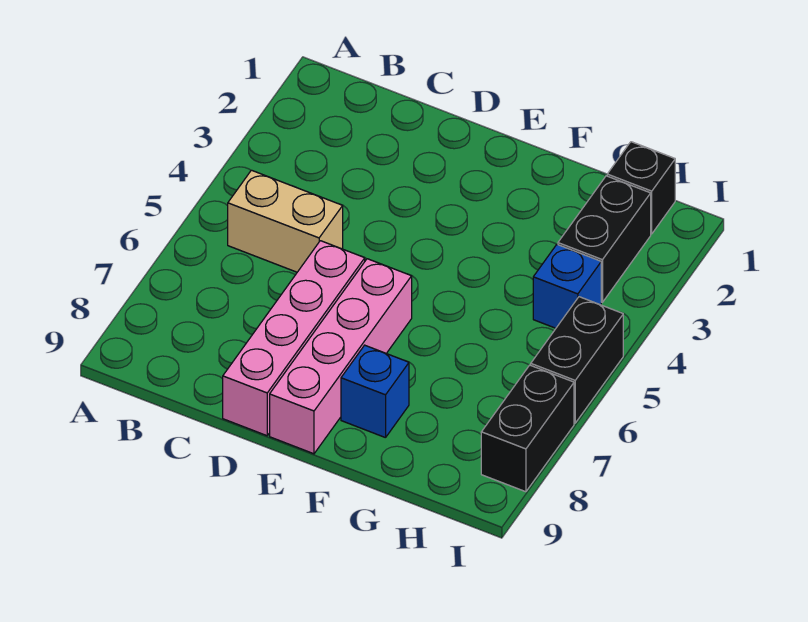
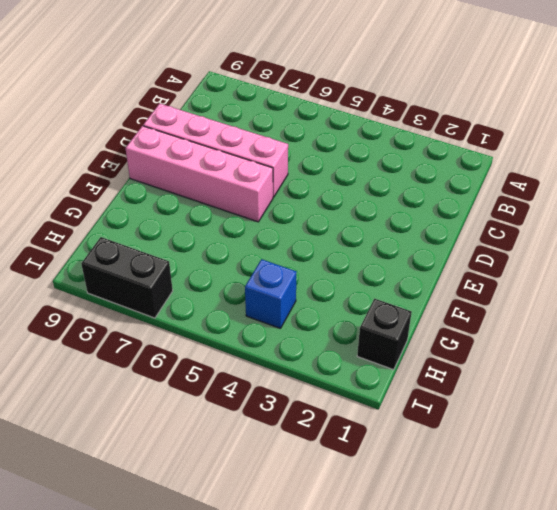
none -> tan brick B5:C5 level 1
none -> blue brick F8 level 1

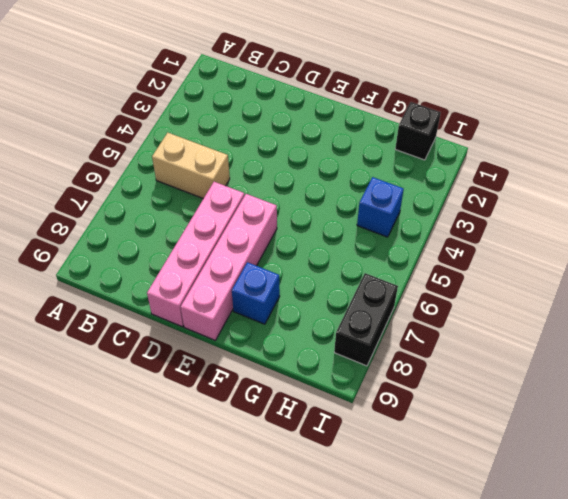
none -> black brick H2:H3 level 1
none -> black brick I5:I6 level 1

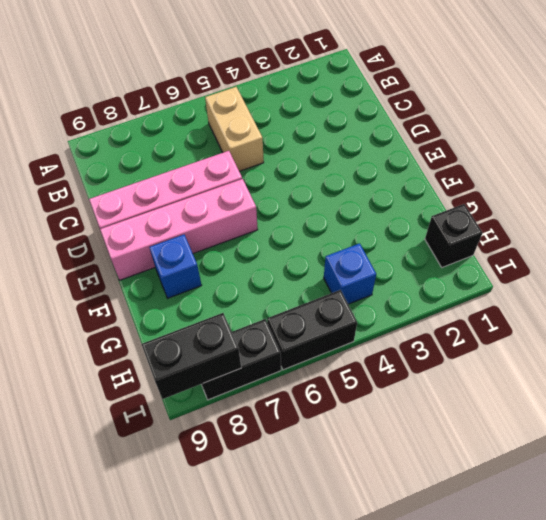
black brick I8:I9 level 2 -> black brick H2:H3 level 1

